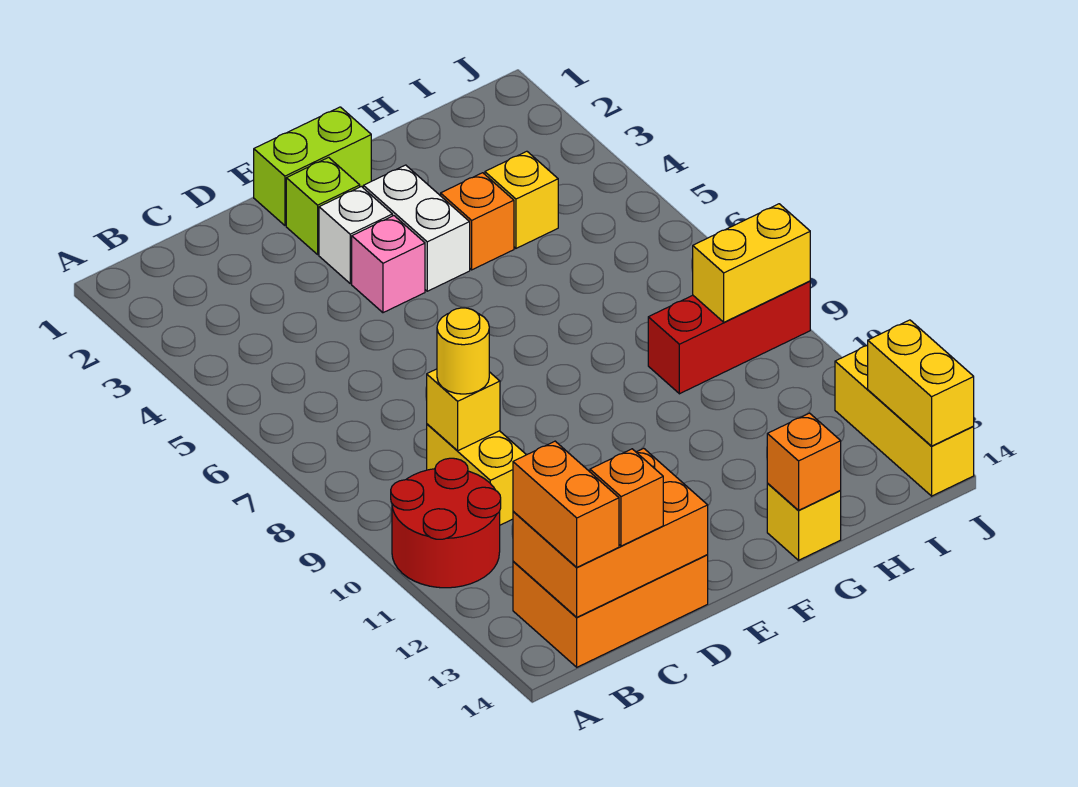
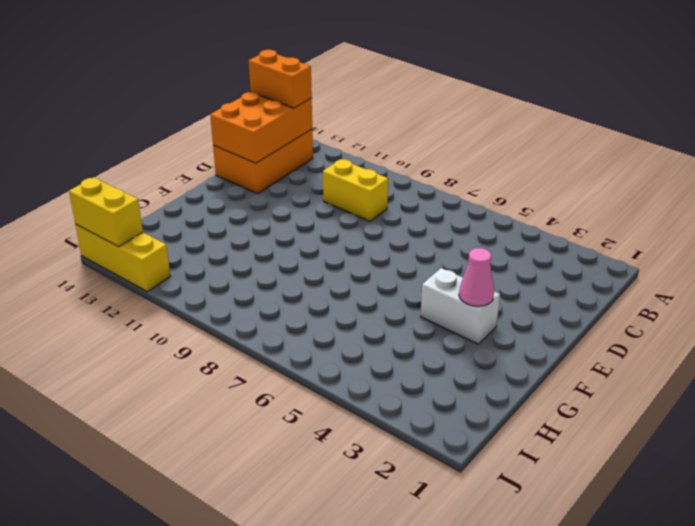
pink cone F3 level 2 -> none
none -> red round brick A10:B11 level 1
none -> lime brick E1:F1 level 1
none -> lime brick E2 level 1

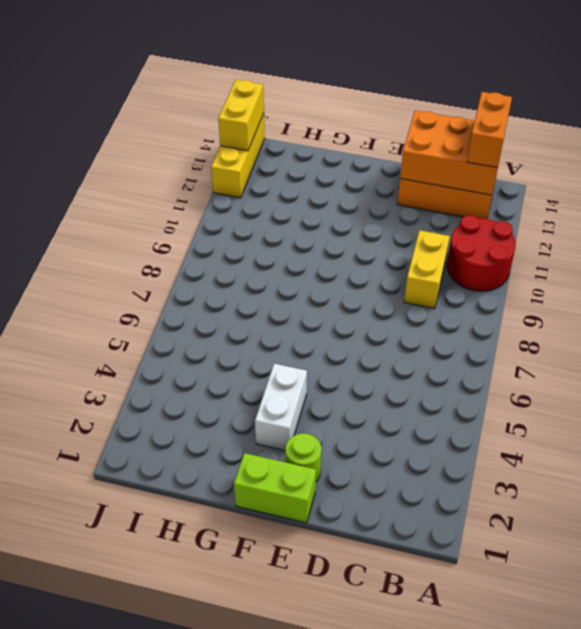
lime round brick E2 level 1 -> lime brick E2 level 1
none -> white brick E3 level 1
none -> pink brick E4 level 1
none -> orange brick G4 level 1

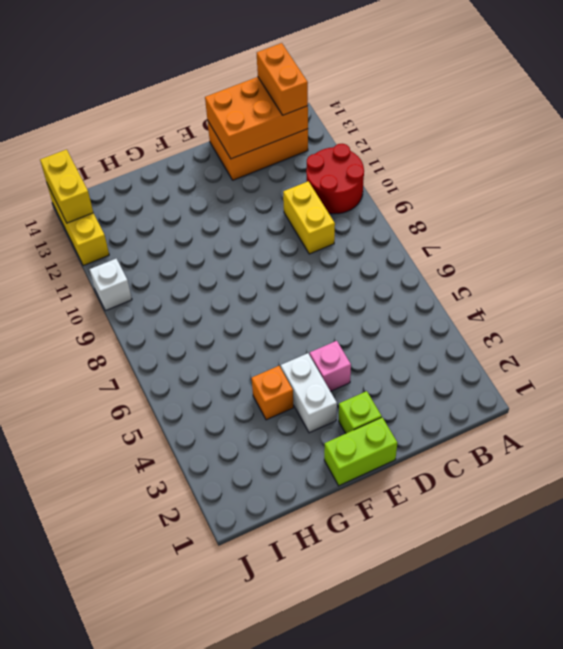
white brick J10 level 1 -> white brick E3 level 1
none -> yellow brick G14 level 1
none -> yellow brick H4 level 1
none -> red brick H9:J9 level 1

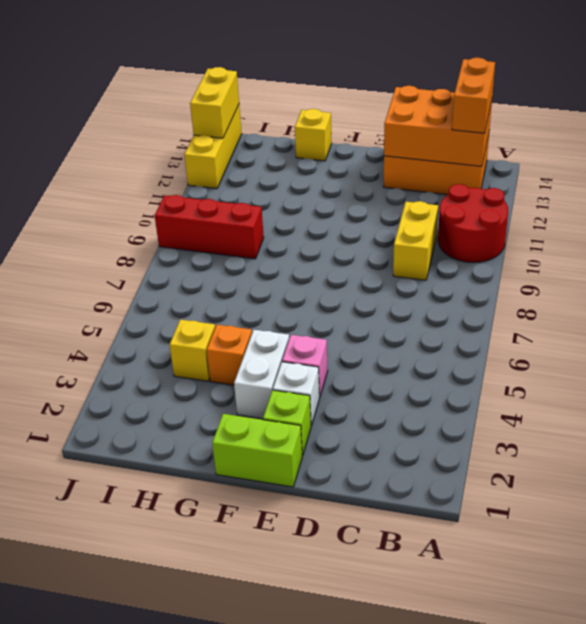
none -> yellow brick C9 level 2
none -> orange brick G14 level 2
none -> yellow brick I9:J9 level 2

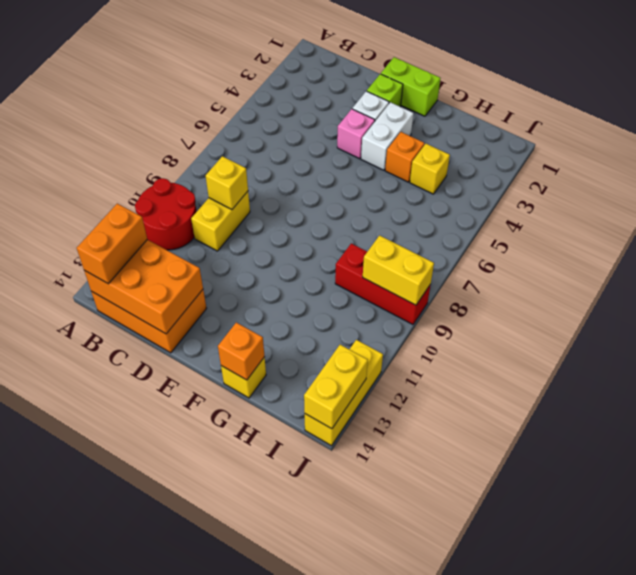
none -> yellow round brick C9 level 3
none -> orange brick C14 level 3

